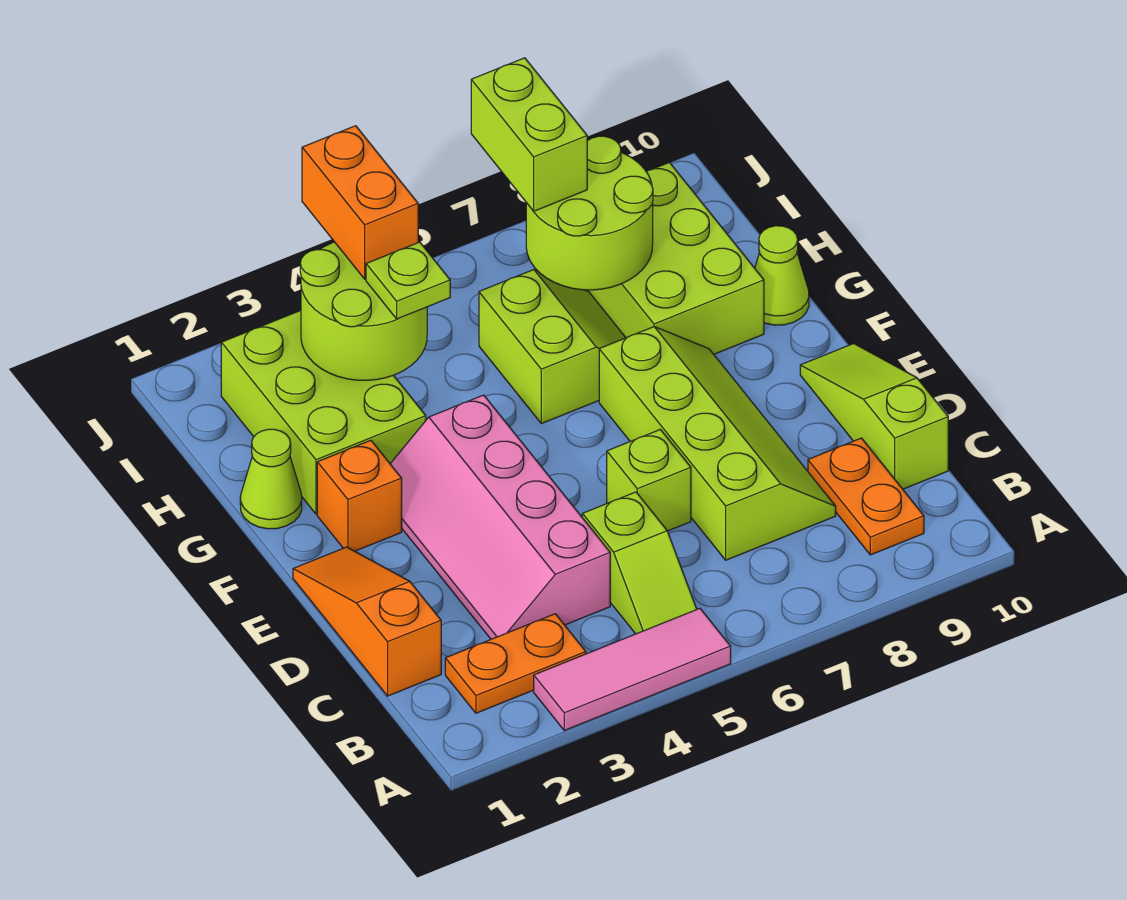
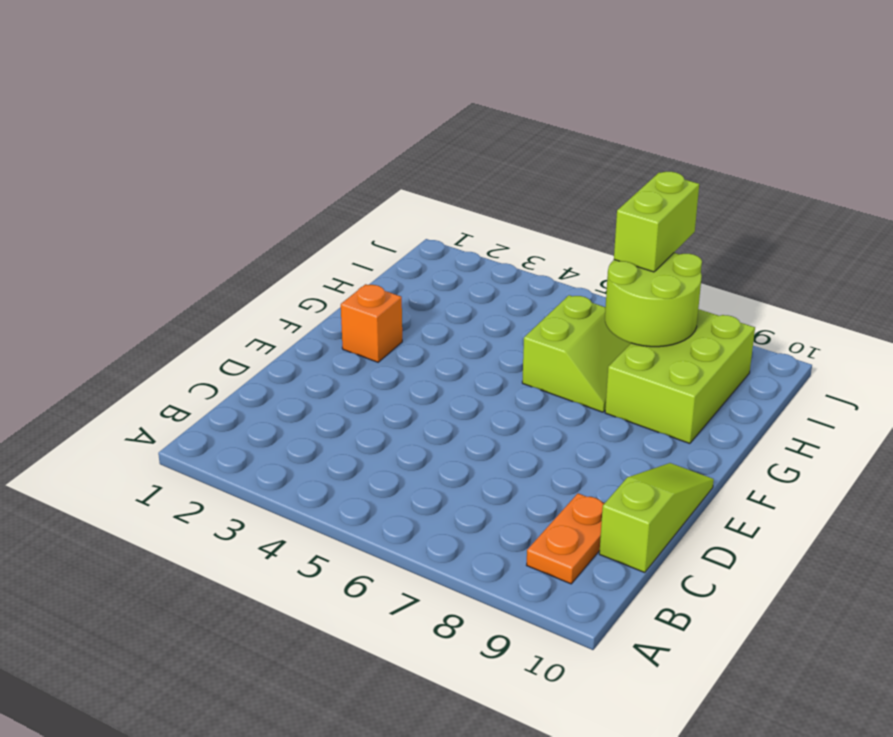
none -> pink tile A3:A5 level 1
none -> orange plate B2:B3 level 1
none -> lime slope B5:C5 level 1 top C

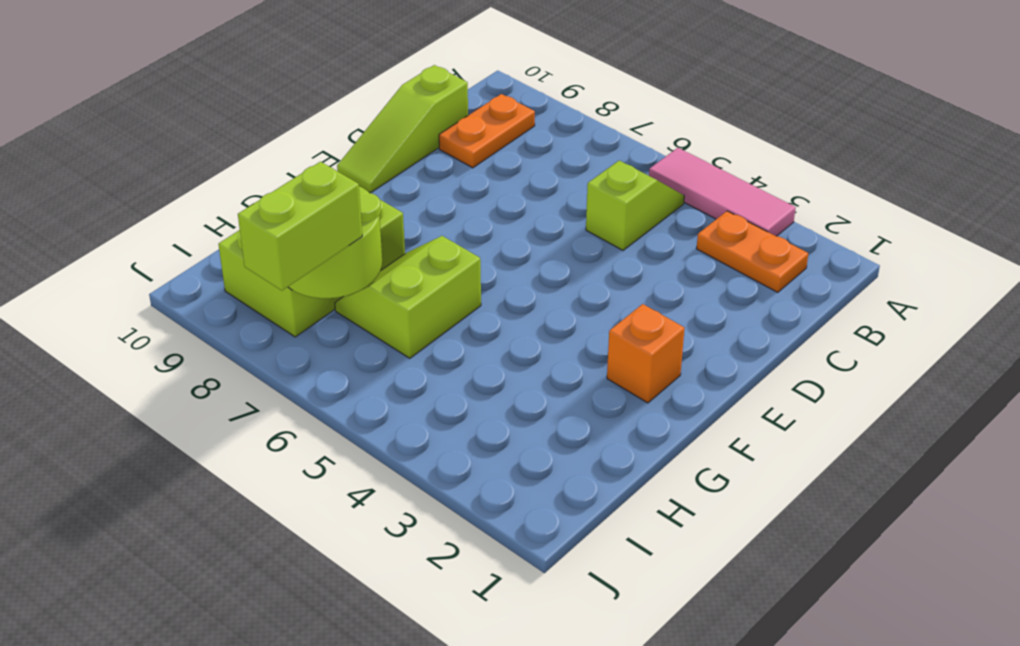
none -> orange slope C1:E1 level 1 top C
none -> pink slope C3:F4 level 1 top 4
none -> lime slope C7:F8 level 1 top 7

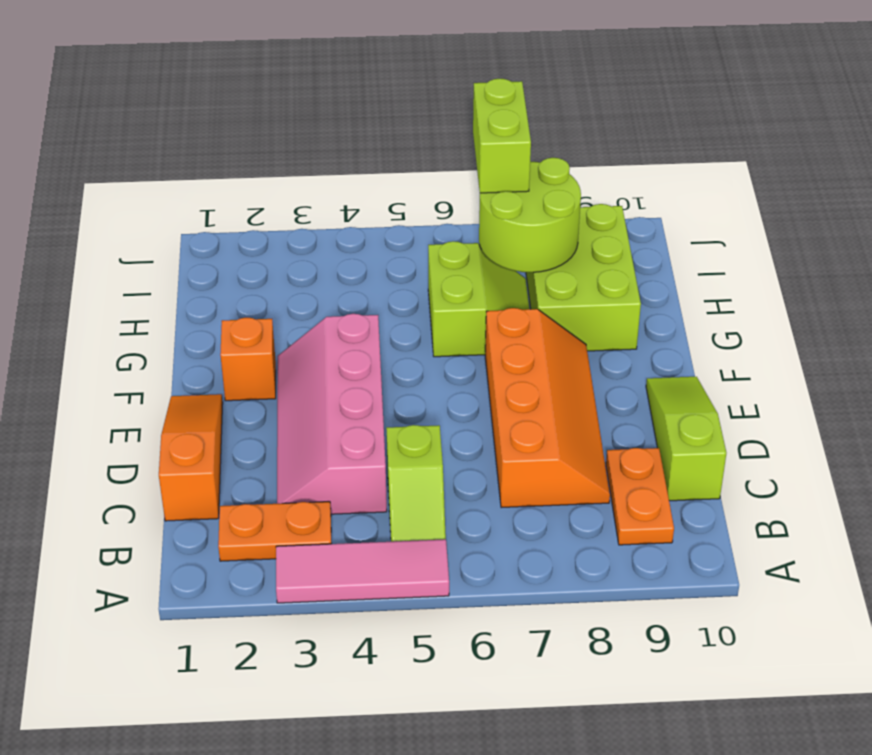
orange slope C7:F8 level 1 top 7 -> lime slope C7:F8 level 1 top 7
none -> lime brick D6 level 1
none -> lime cone G1 level 1
none -> lime brick G2:I3 level 1

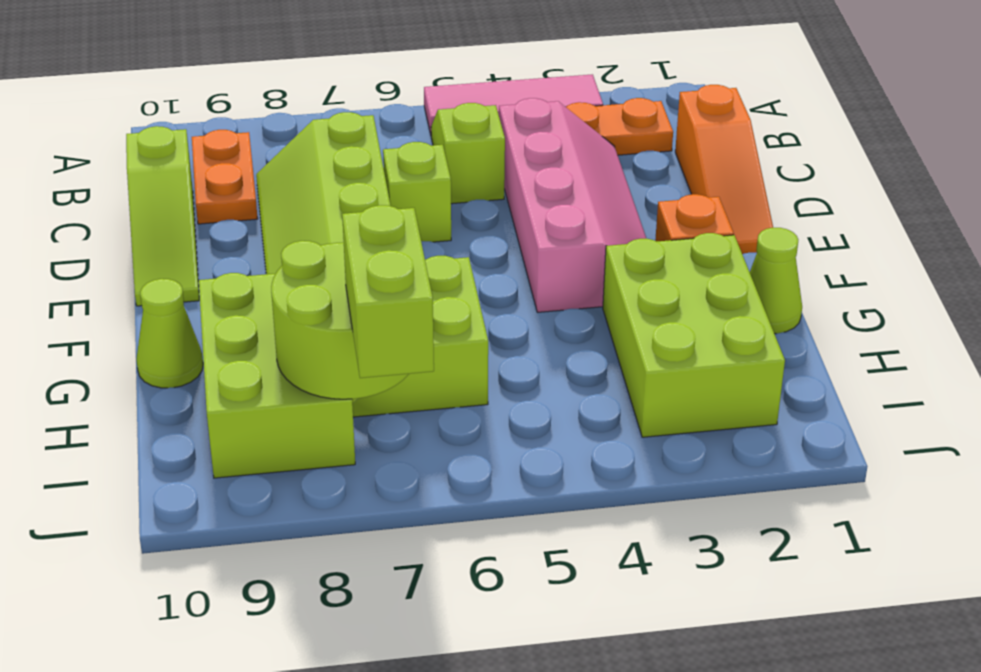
none -> lime round brick H3:I4 level 2
none -> lime plate H4 level 3
none -> orange brick I4:J4 level 3

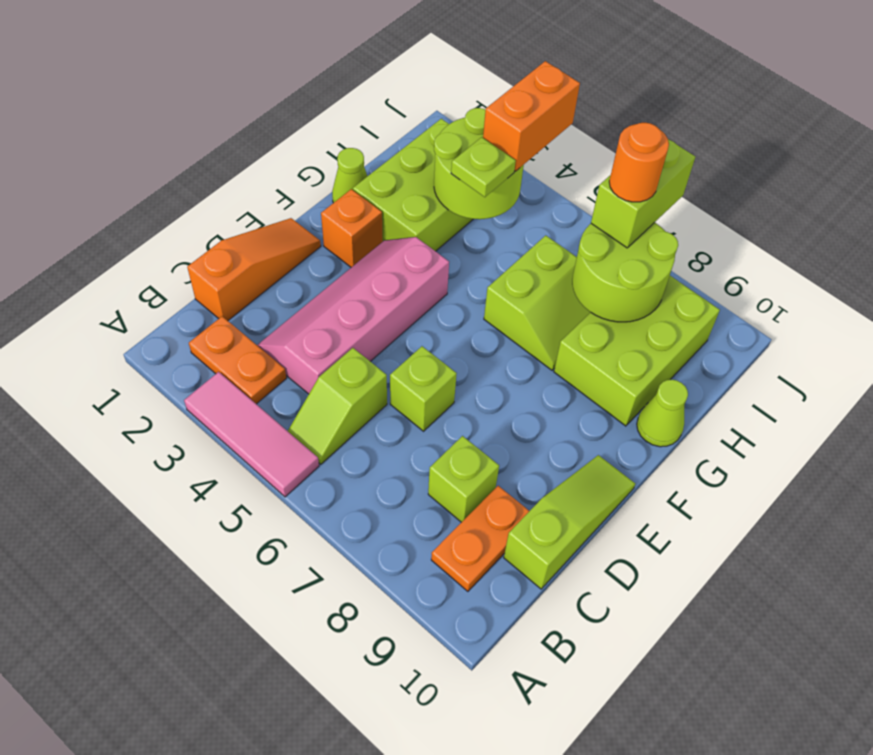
lime brick C8 level 1 -> lime slope C7:F8 level 1 top 7
orange round brick I7 level 4 -> none

